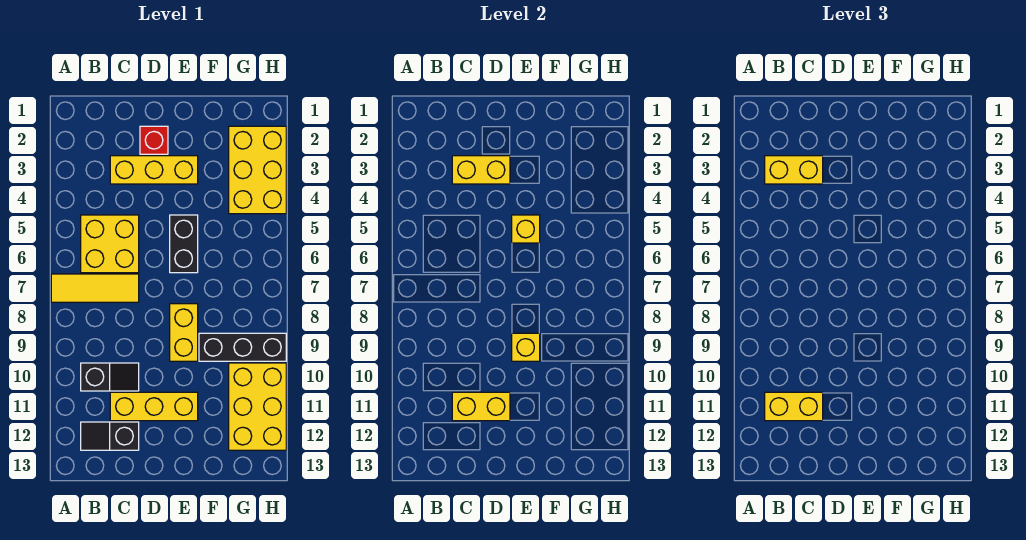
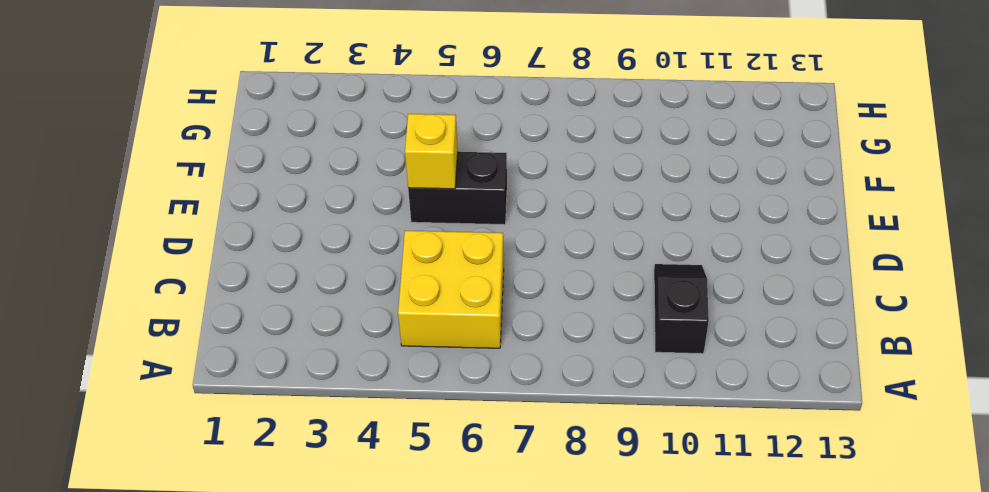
none -> yellow tile A7:C7 level 1
none -> black slope B12:C12 level 1 top C
none -> yellow brick C3:E3 level 1

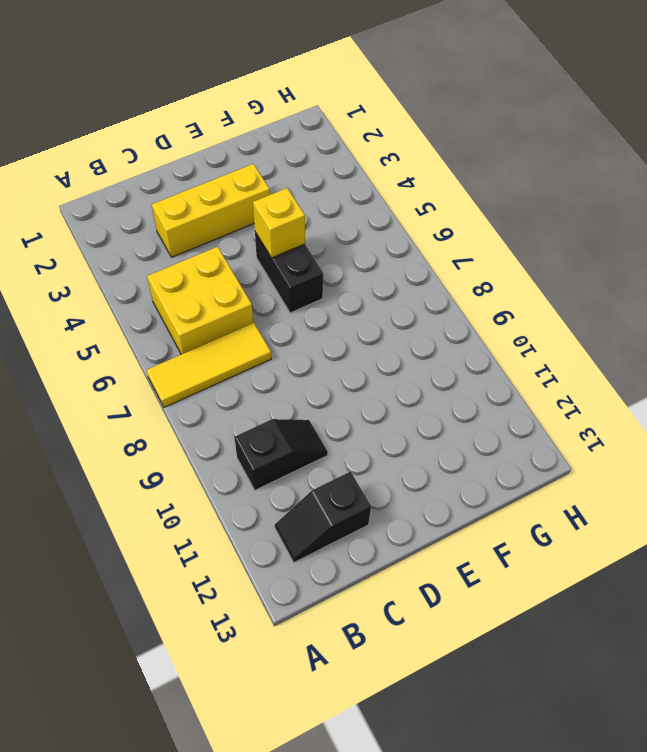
none -> yellow brick C11:E11 level 1
none -> red brick D2 level 1
none -> yellow brick E8:E9 level 1

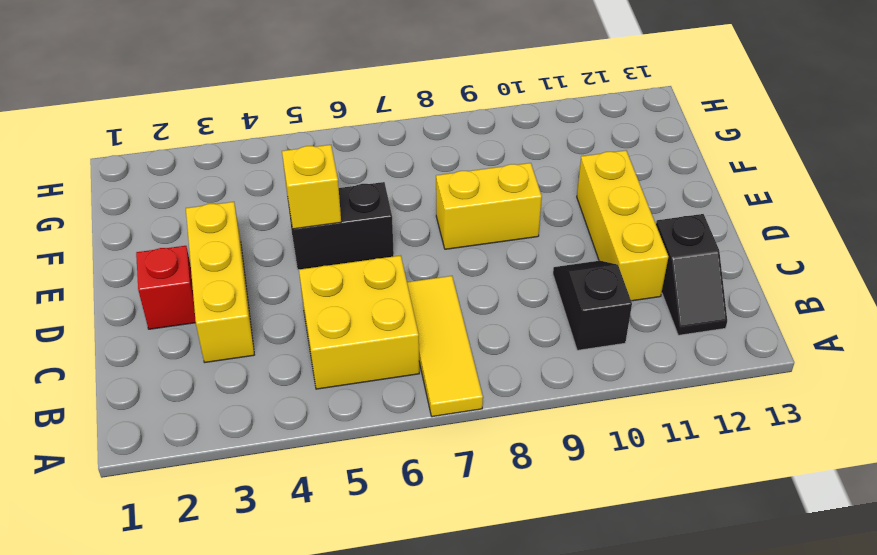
none -> black brick F9:H9 level 1
none -> yellow brick G2:H4 level 1
none -> yellow brick G10:H12 level 1

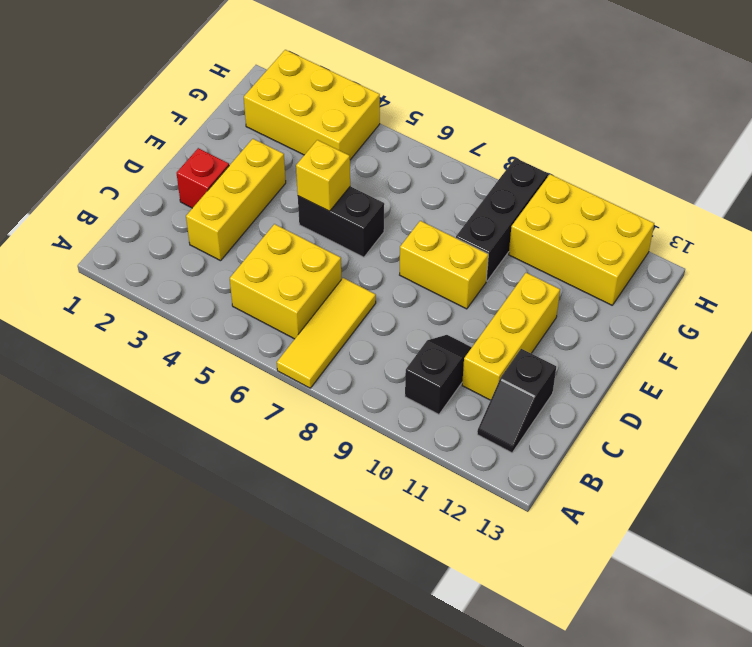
none -> yellow brick C3:D3 level 2
none -> yellow brick C11:D11 level 2
none -> yellow brick E9 level 2

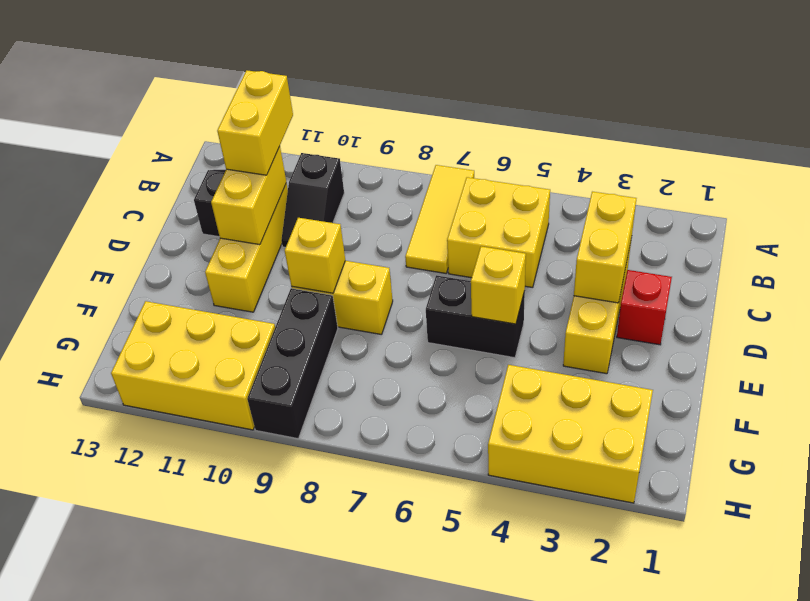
none -> yellow brick B3:C3 level 3

